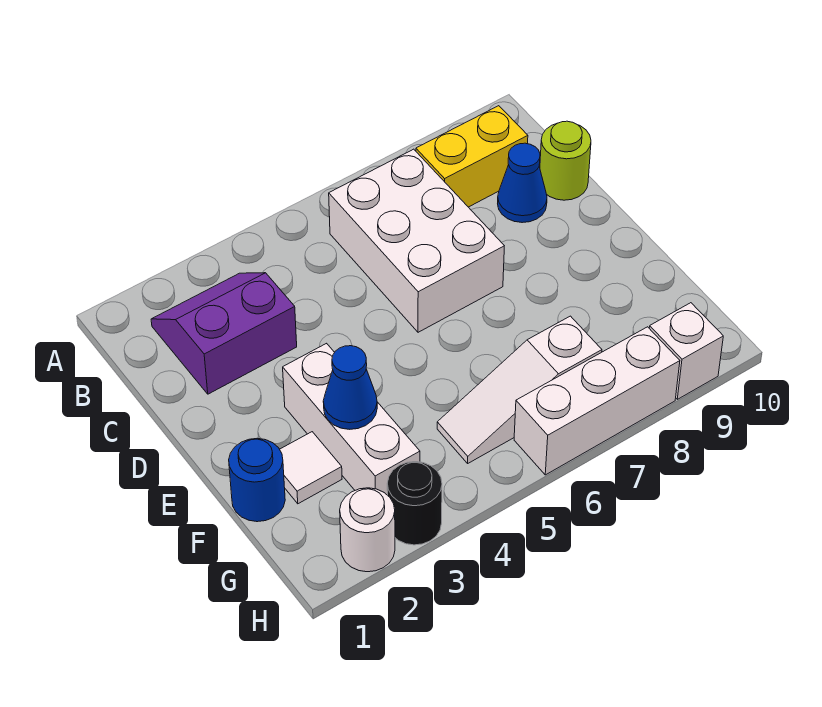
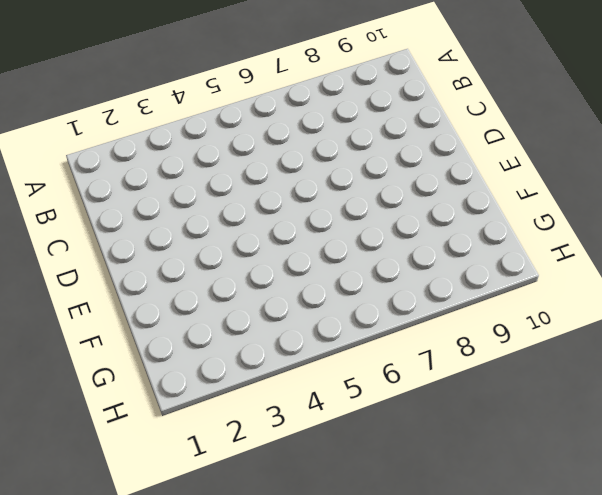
none -> purple slope B2:C3 level 1 top C
none -> white brick B6:D7 level 1
none -> yellow brick B8:B9 level 1

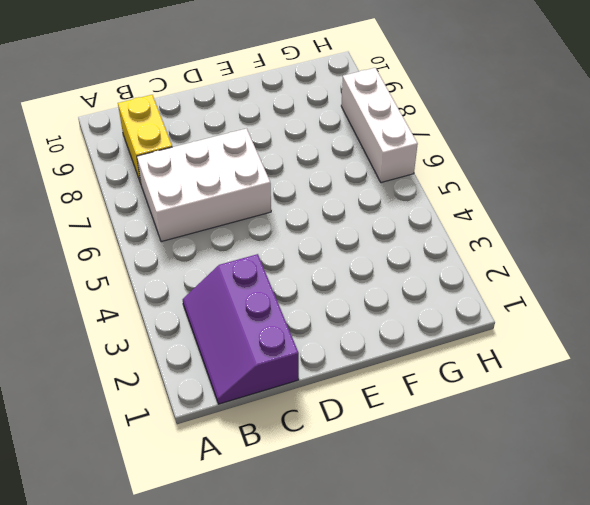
purple slope B1:C3 level 1 top C -> purple slope B2:C3 level 1 top C
none -> blue cone C9 level 1
none -> lime round brick C10 level 1
none -> white brick E3:G3 level 1

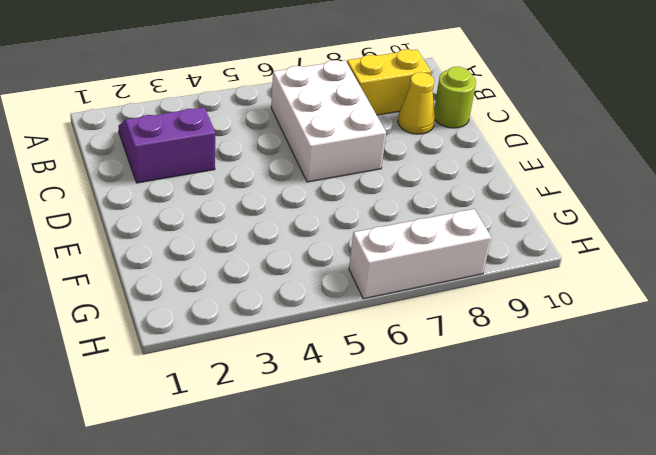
yellow cone C9 level 1 -> blue cone C9 level 1
none -> white brick E3:G3 level 1
none -> blue round brick F1 level 1
none -> white tile F2 level 1

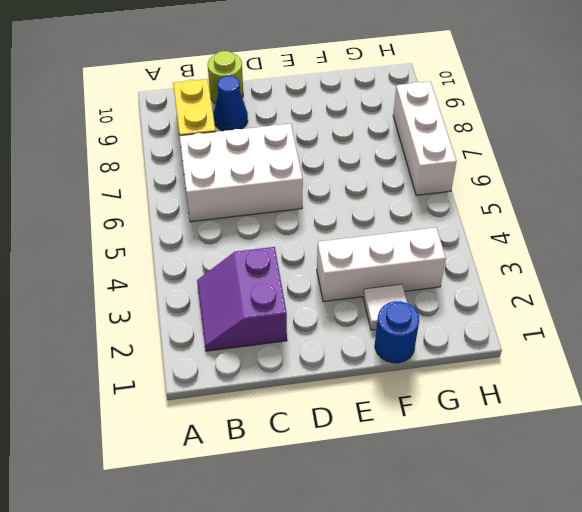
none -> white slope G5:G7 level 1 top 7
none -> white round brick H2 level 1
none -> black round brick H3 level 1

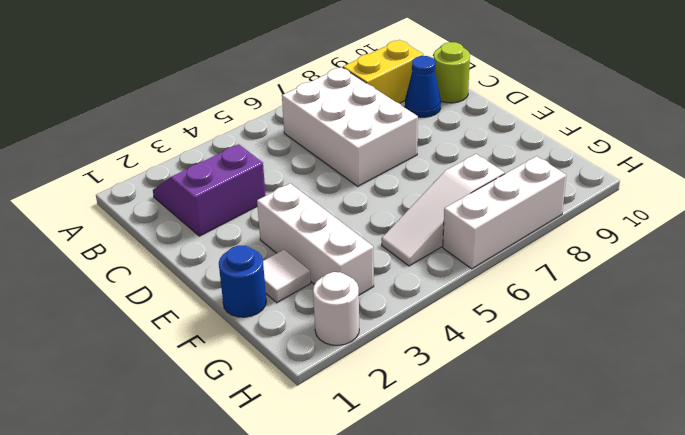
none -> black round brick H3 level 1
none -> white brick H9 level 1
none -> blue cone F3 level 2

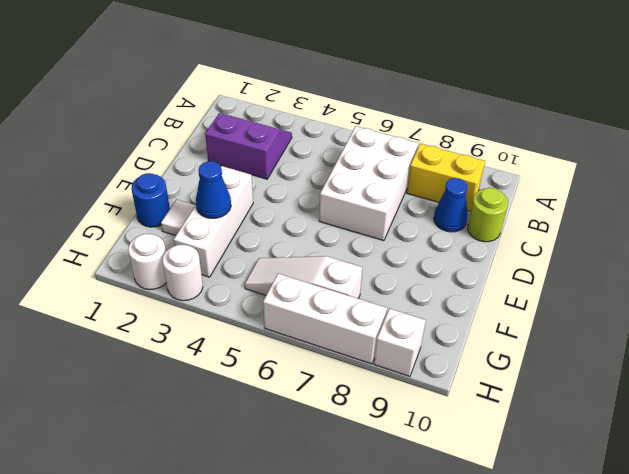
white round brick H3 level 1 -> black round brick H3 level 1

